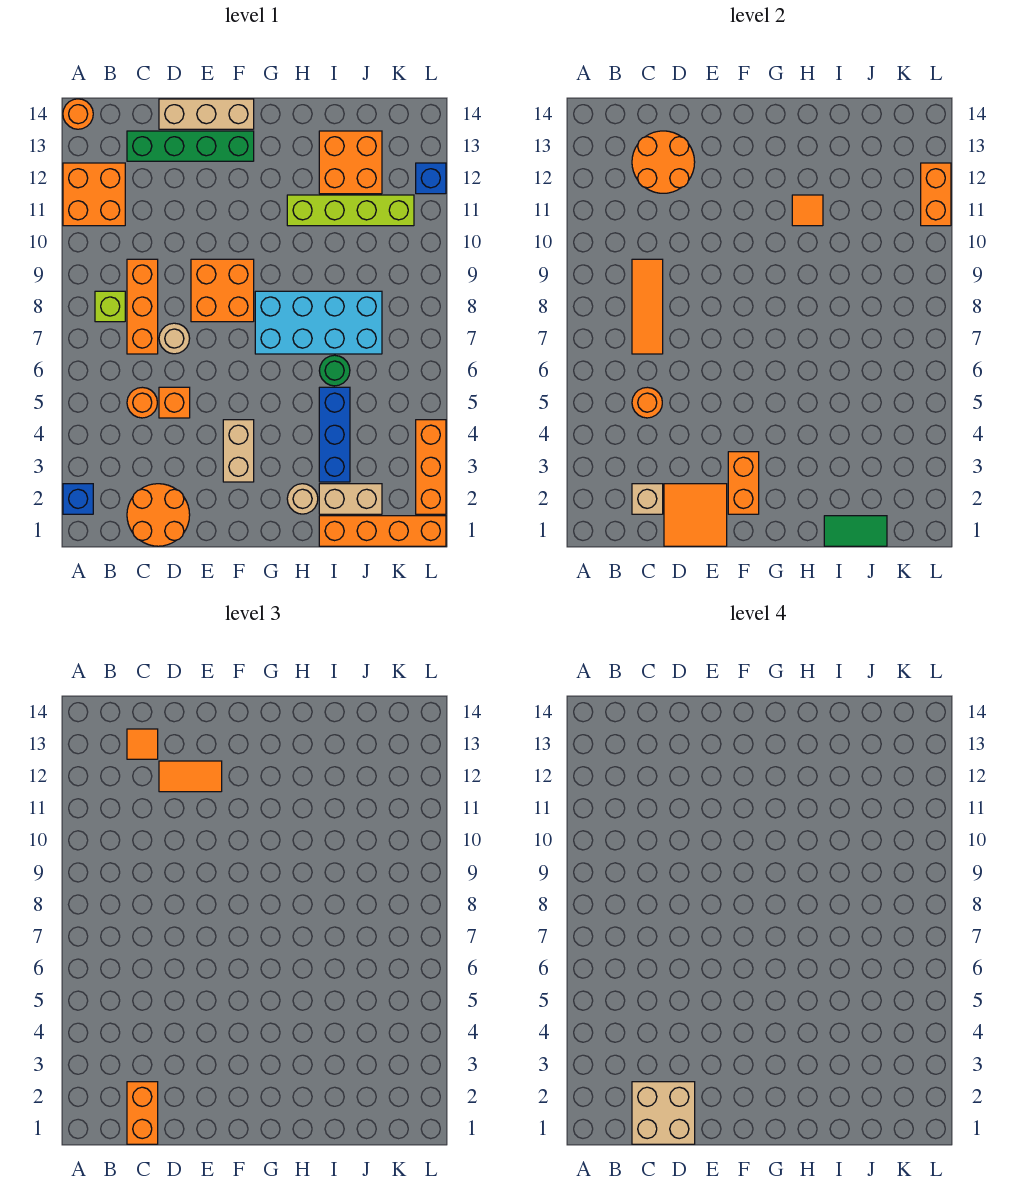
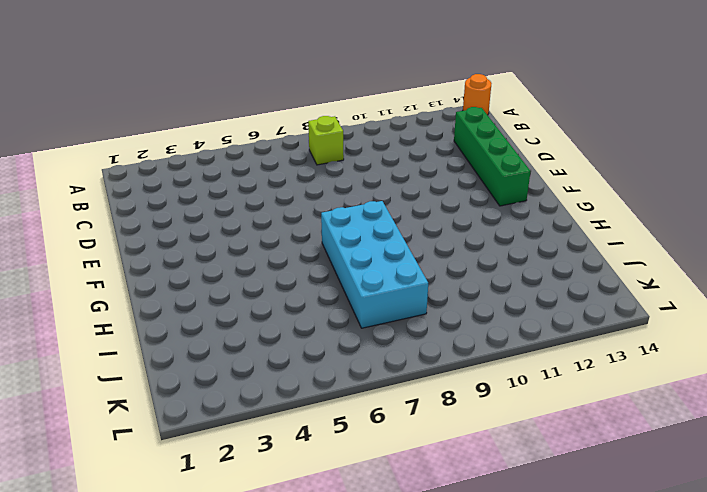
none -> blue brick A2 level 1
none -> orange brick A11:B12 level 1
none -> orange round brick C1:D2 level 1
none -> orange round brick C5 level 1

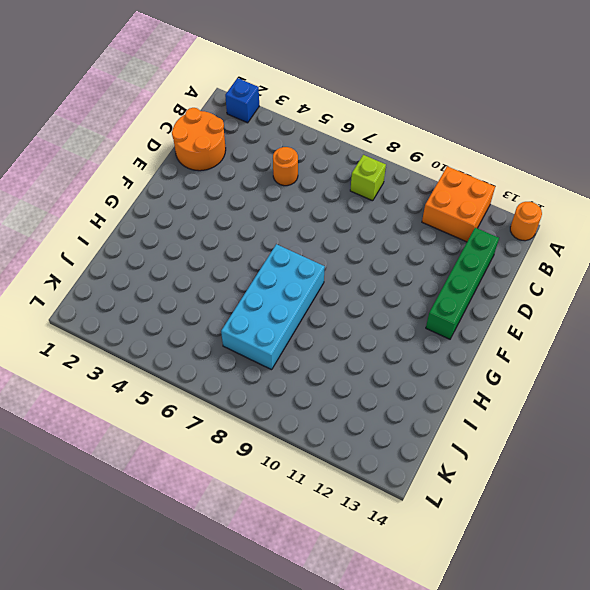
none -> orange brick C7:C9 level 1
none -> orange brick D5 level 1
none -> tan round brick D7 level 1
none -> tan brick D14:F14 level 1

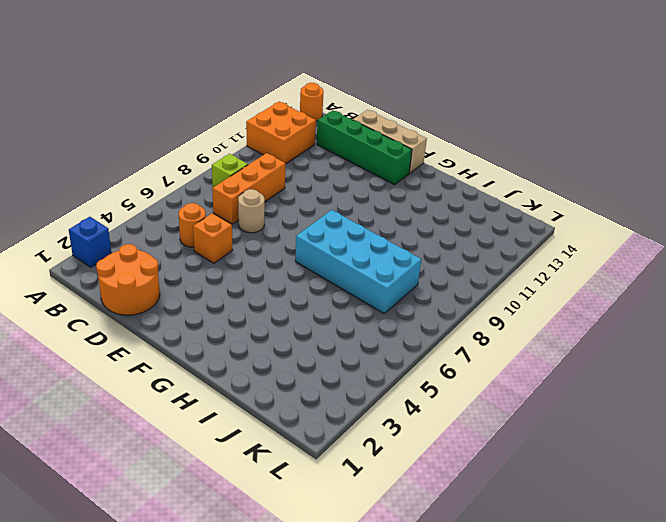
none -> orange brick E8:F9 level 1
none -> tan brick F3:F4 level 1
none -> tan round brick H2 level 1
none -> lime brick H11:K11 level 1

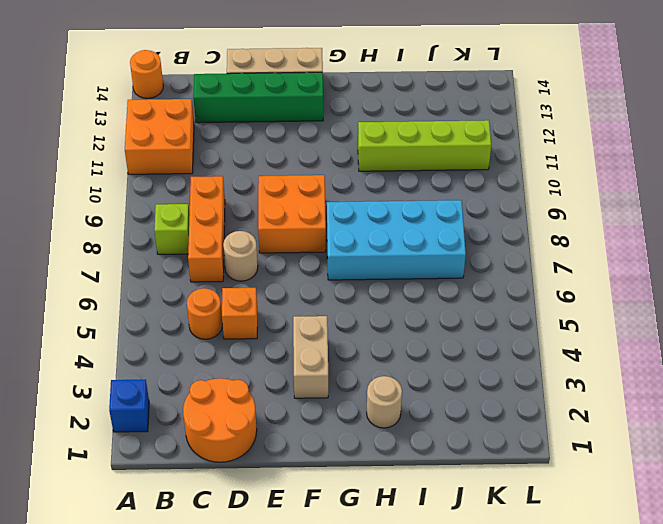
none -> orange brick I1:L1 level 1
none -> tan brick I2:J2 level 1
none -> blue brick I3:I5 level 1
none -> green round brick I6 level 1

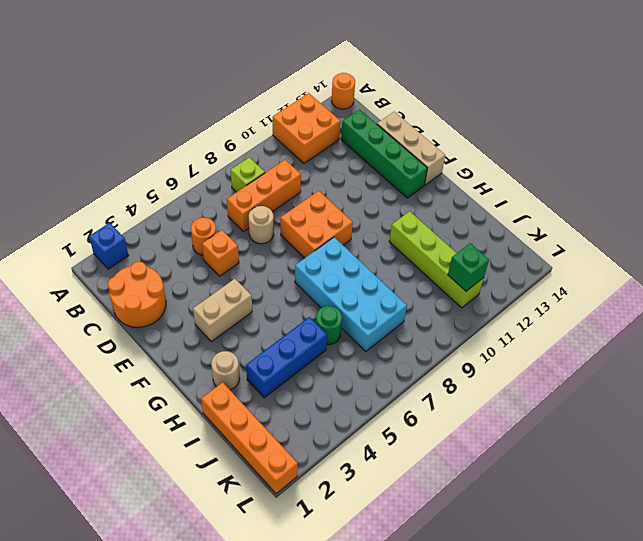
green brick K11 level 2 -> none
none -> tan brick I2:J2 level 1
none -> orange brick I12:J13 level 1
none -> orange brick L2:L4 level 1
none -> blue brick L12 level 1

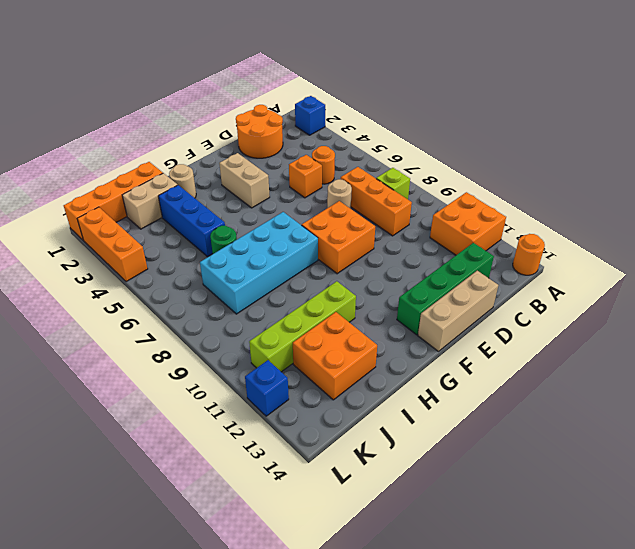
none -> tan brick C2 level 2
none -> orange round brick C5 level 2
none -> orange tile C7:C9 level 2
none -> orange round brick C12:D13 level 2

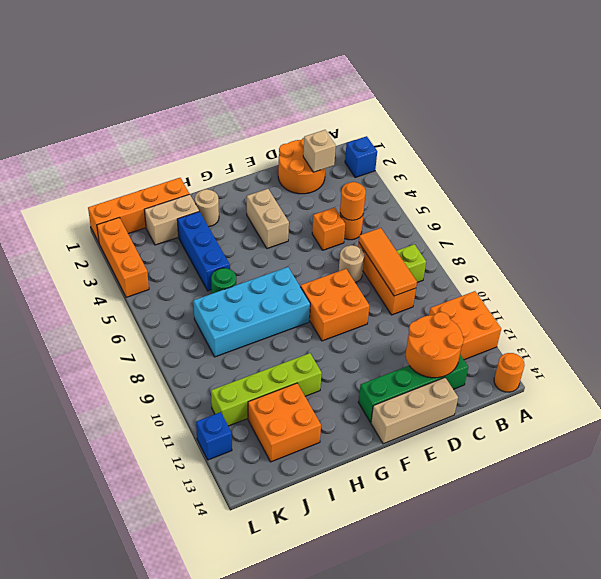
none -> orange tile D1:E2 level 2
none -> orange brick F2:F3 level 2
none -> orange tile H11 level 2
none -> green tile I1:J1 level 2

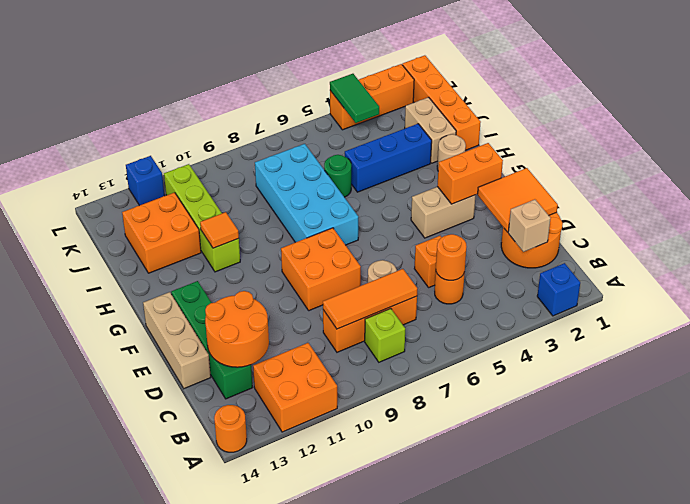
green tile K4:L4 level 2 -> green tile I1:J1 level 2
none -> orange brick L11:L12 level 2
none -> orange brick C1:C2 level 3
none -> orange tile C13 level 3
none -> orange tile D12:E12 level 3

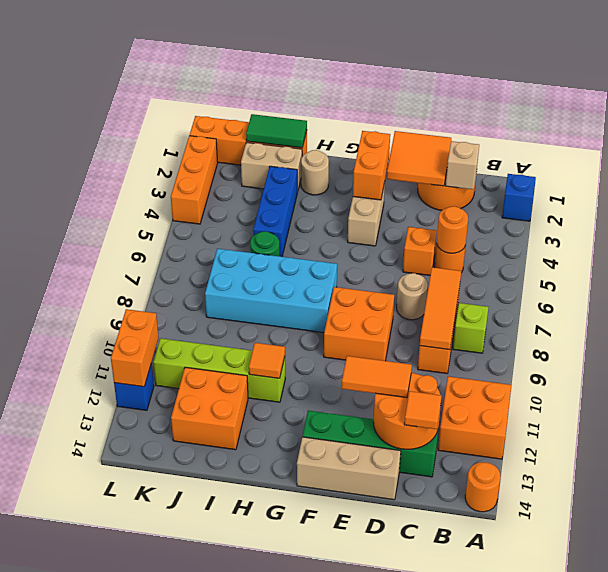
none -> orange brick C1:C2 level 3
none -> tan brick C1:D2 level 4

